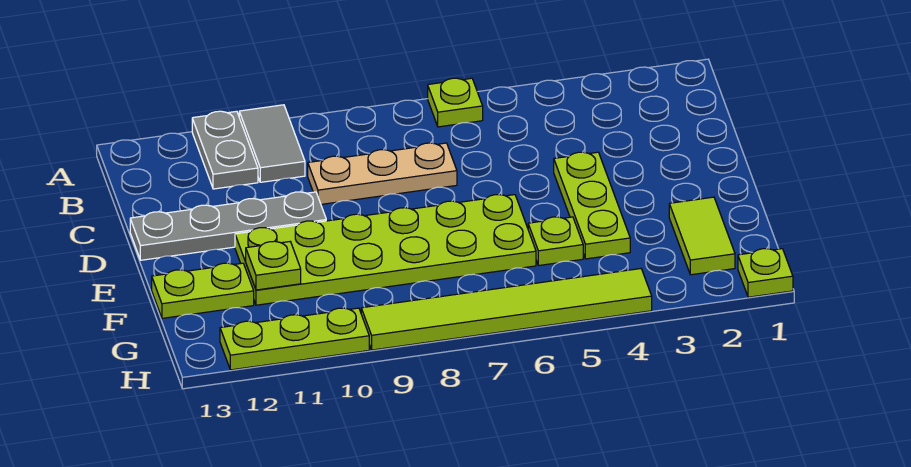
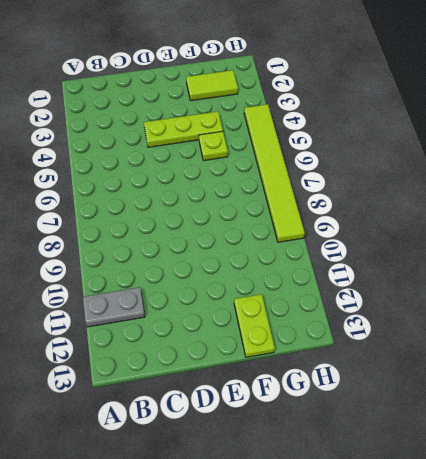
none -> lime plate A6 level 1
none -> grey tile A10:B10 level 1
none -> tan plate C7:C9 level 1

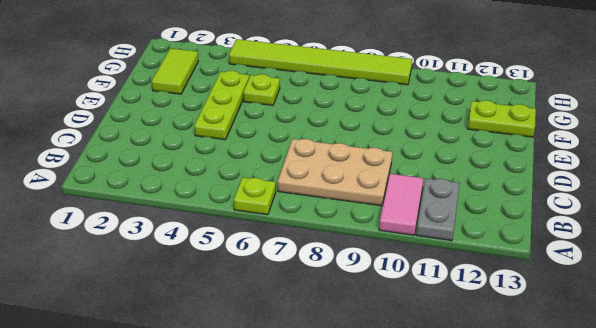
pink tile A10:B10 level 1 -> grey tile A10:B10 level 1
tan plate B7:C9 level 1 -> tan plate C7:C9 level 1
none -> grey plate D10:D13 level 1
none -> lime plate E6:F11 level 1
none -> lime plate H1 level 1

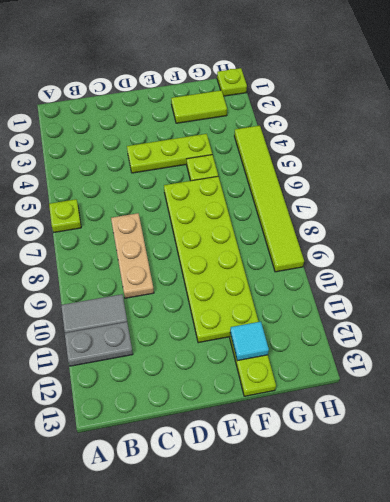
cyan tile F12 level 2 -> none
none -> grey plate D10:D13 level 1
none -> lime plate H10:H12 level 1
none -> lime plate F11 level 2

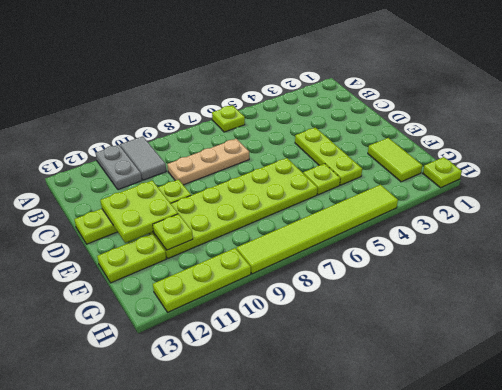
lime plate D10:D13 level 1 -> grey plate D10:D13 level 1
lime plate D11:E12 level 2 -> none

